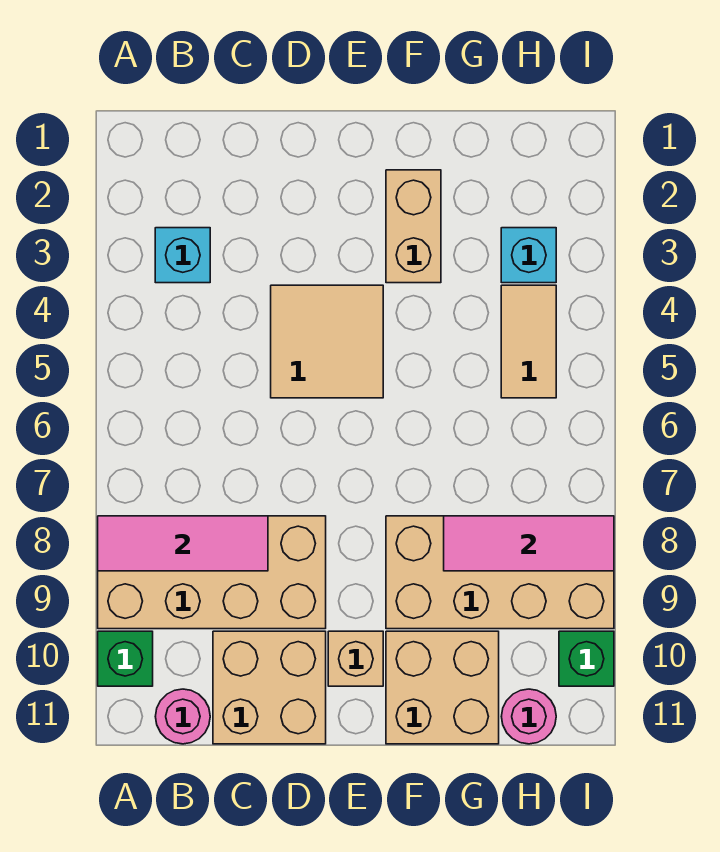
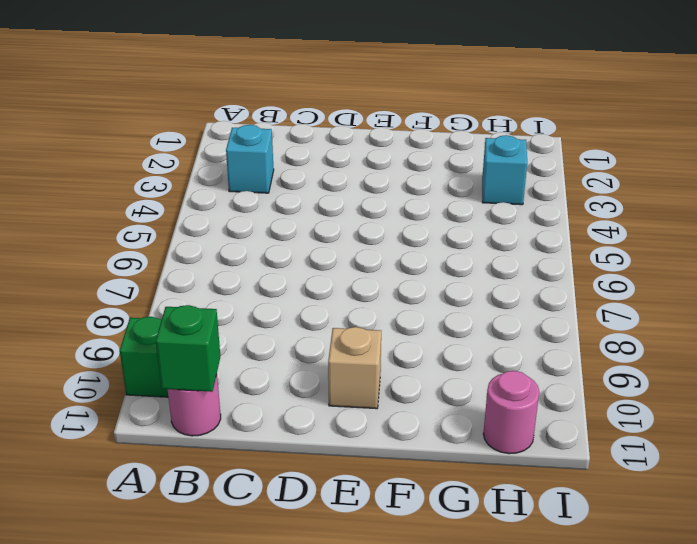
green brick B11 level 2 -> green brick I10 level 1
none -> tan brick A8:D9 level 1
none -> tan brick C10:D11 level 1
none -> tan tile D4:E5 level 1

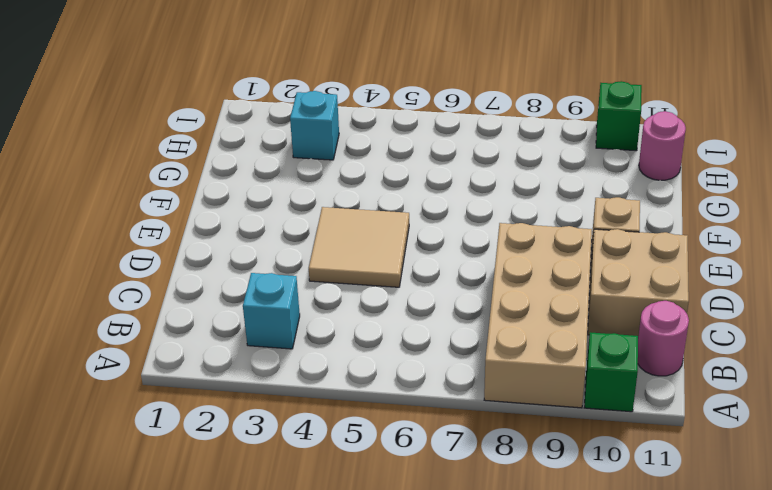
none -> tan brick F2:F3 level 1
none -> tan brick F8:I9 level 1
none -> tan brick F10:G11 level 1

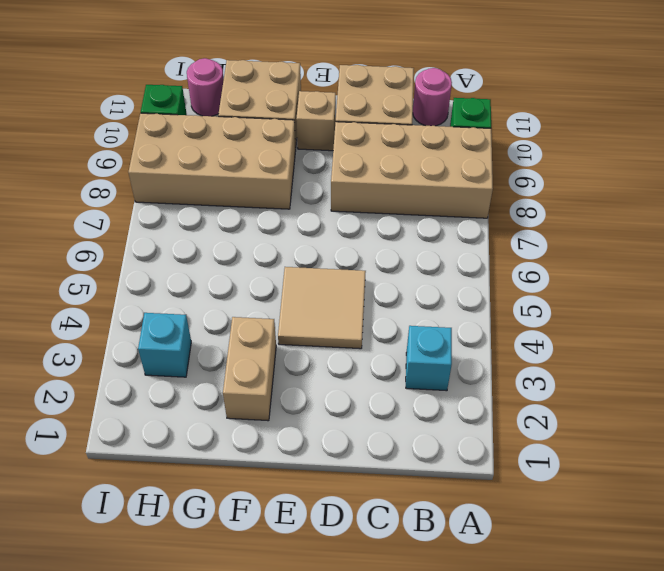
none -> tan tile H4:H5 level 1
none -> pink tile A8:C8 level 2
none -> pink tile G8:I8 level 2

